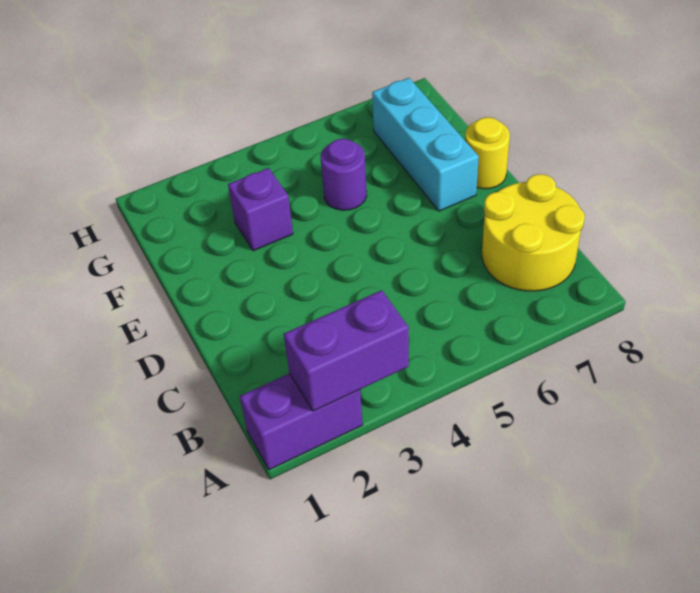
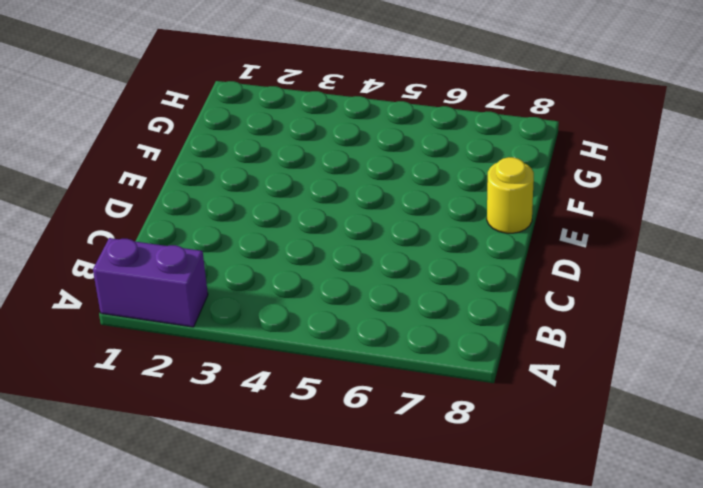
none -> yellow round brick B7:C8 level 1
none -> cyan brick E7:G7 level 1

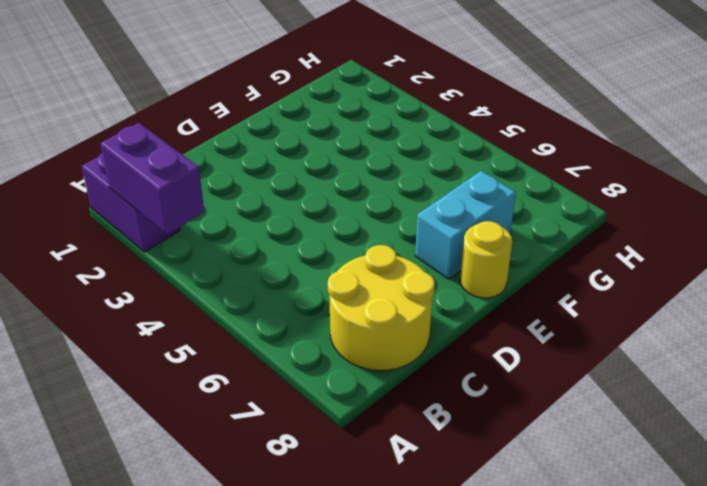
cyan brick E7:F7 level 1 -> cyan brick E7:G7 level 1
none -> purple brick F3 level 1
none -> purple round brick F5 level 1

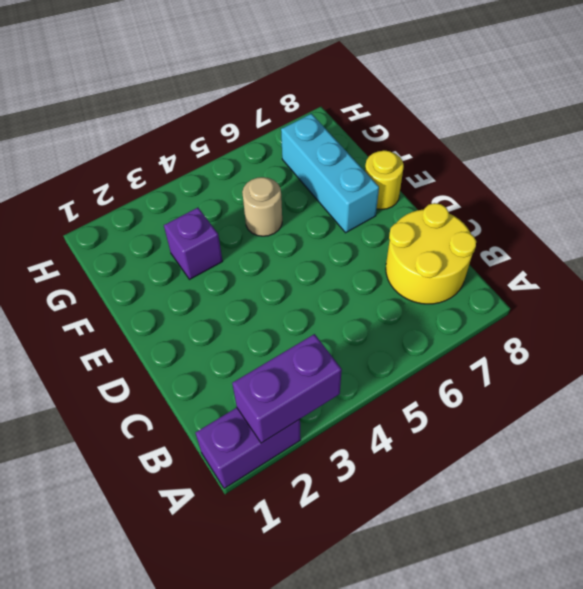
tan round brick F5 level 1 -> purple round brick F5 level 1

